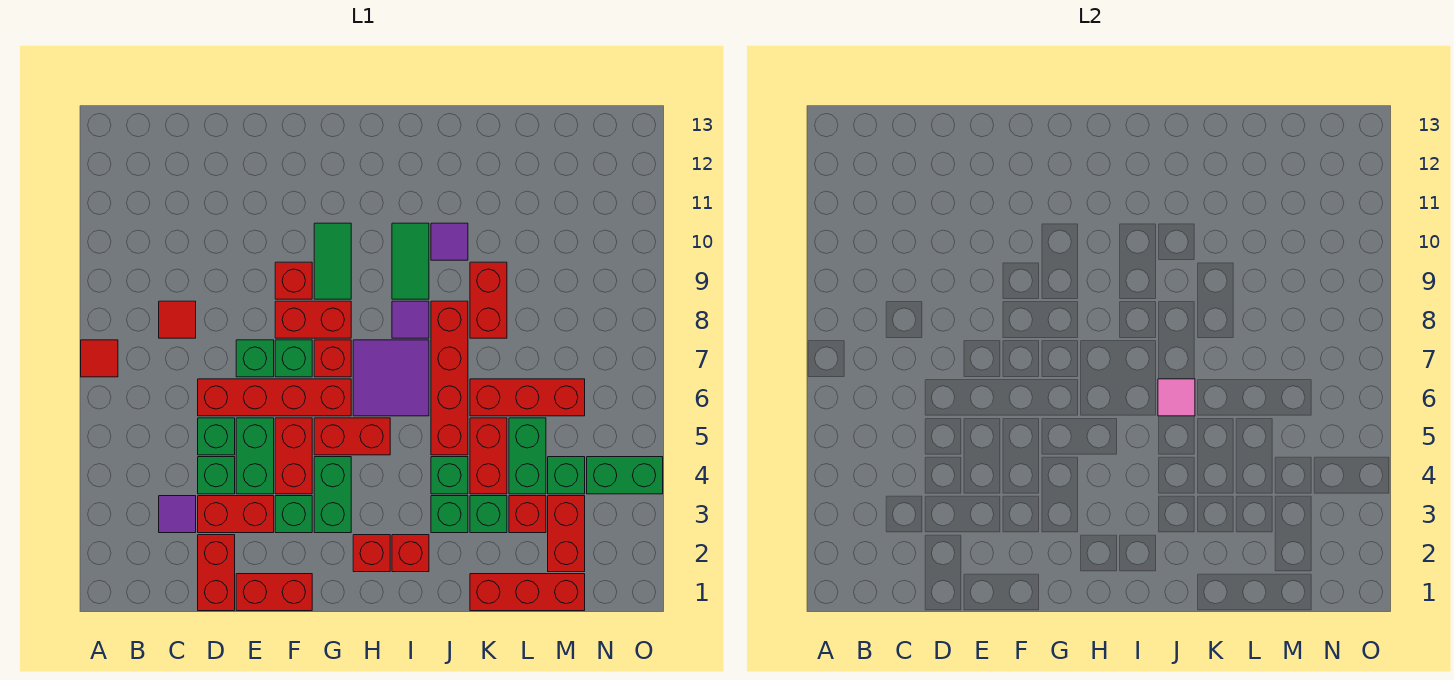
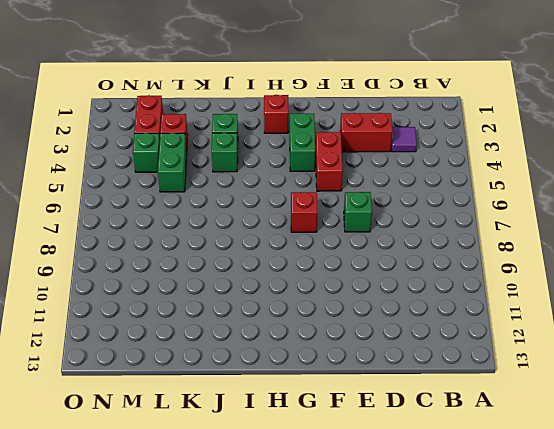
none -> red tile A7 level 1
none -> red tile C8 level 1
none -> red brick D1:D2 level 1
none -> green brick D4 level 1

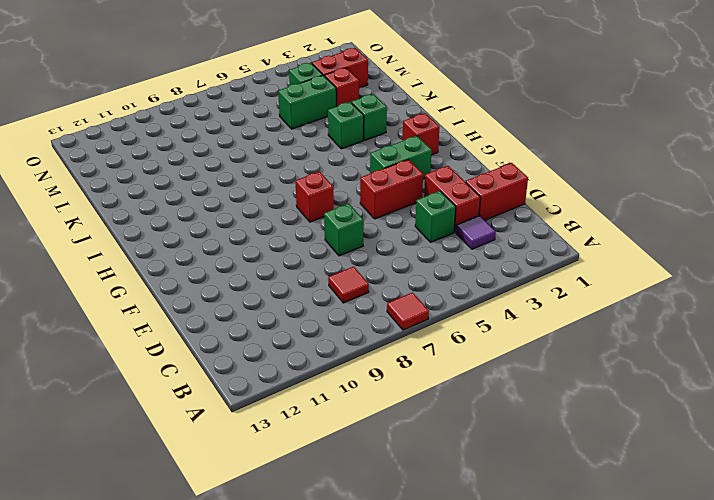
none -> green brick D5 level 1
none -> red brick D6:G6 level 1
none -> red brick E1:F1 level 1
none -> green brick E4:E5 level 1

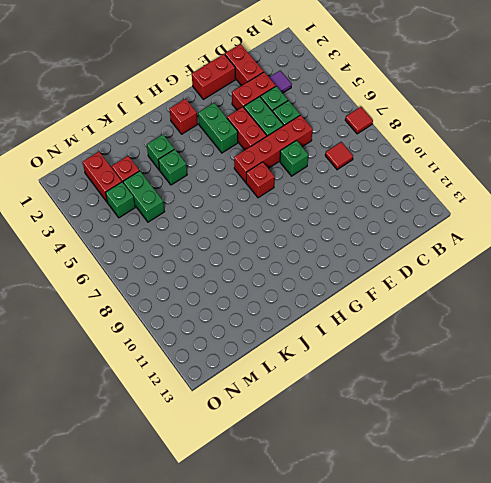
none -> green brick F3 level 1
none -> green brick F7 level 1
none -> red brick F8:G8 level 1
none -> red brick F9 level 1

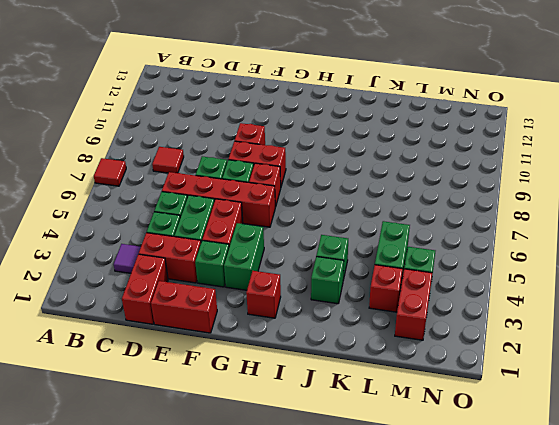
none -> red brick G5:H5 level 1
none -> green tile G9:G10 level 1
none -> purple tile H6:I7 level 1
none -> red brick I2 level 1

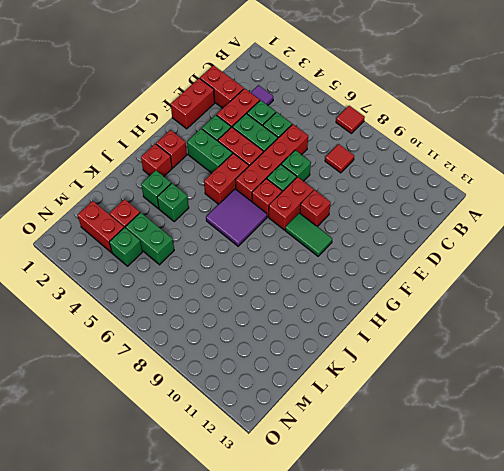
none -> purple tile I8 level 1
none -> green tile I9:I10 level 1
none -> red brick J5:J8 level 1
none -> purple tile J10 level 1

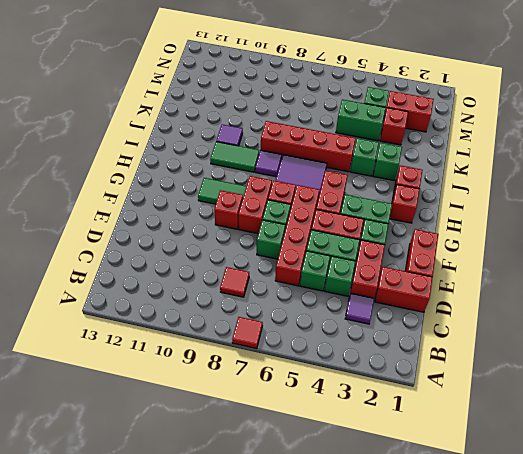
none -> red brick K1:M1 level 1
none -> green brick K3 level 1
none -> red brick K4:K5 level 1
none -> red brick K6:M6 level 1

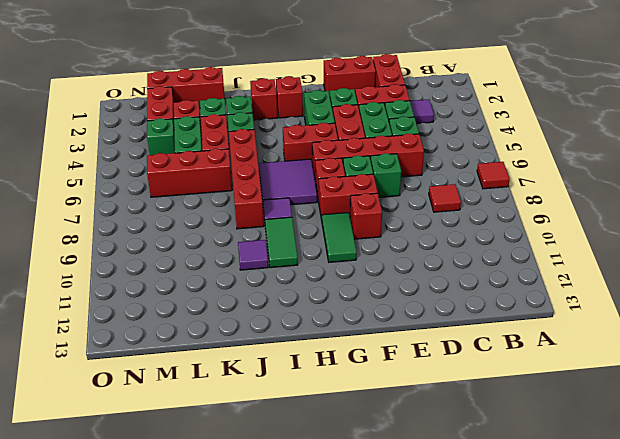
none -> red brick K8:K9 level 1
none -> green brick N4:O4 level 1
none -> pink tile J6 level 2

